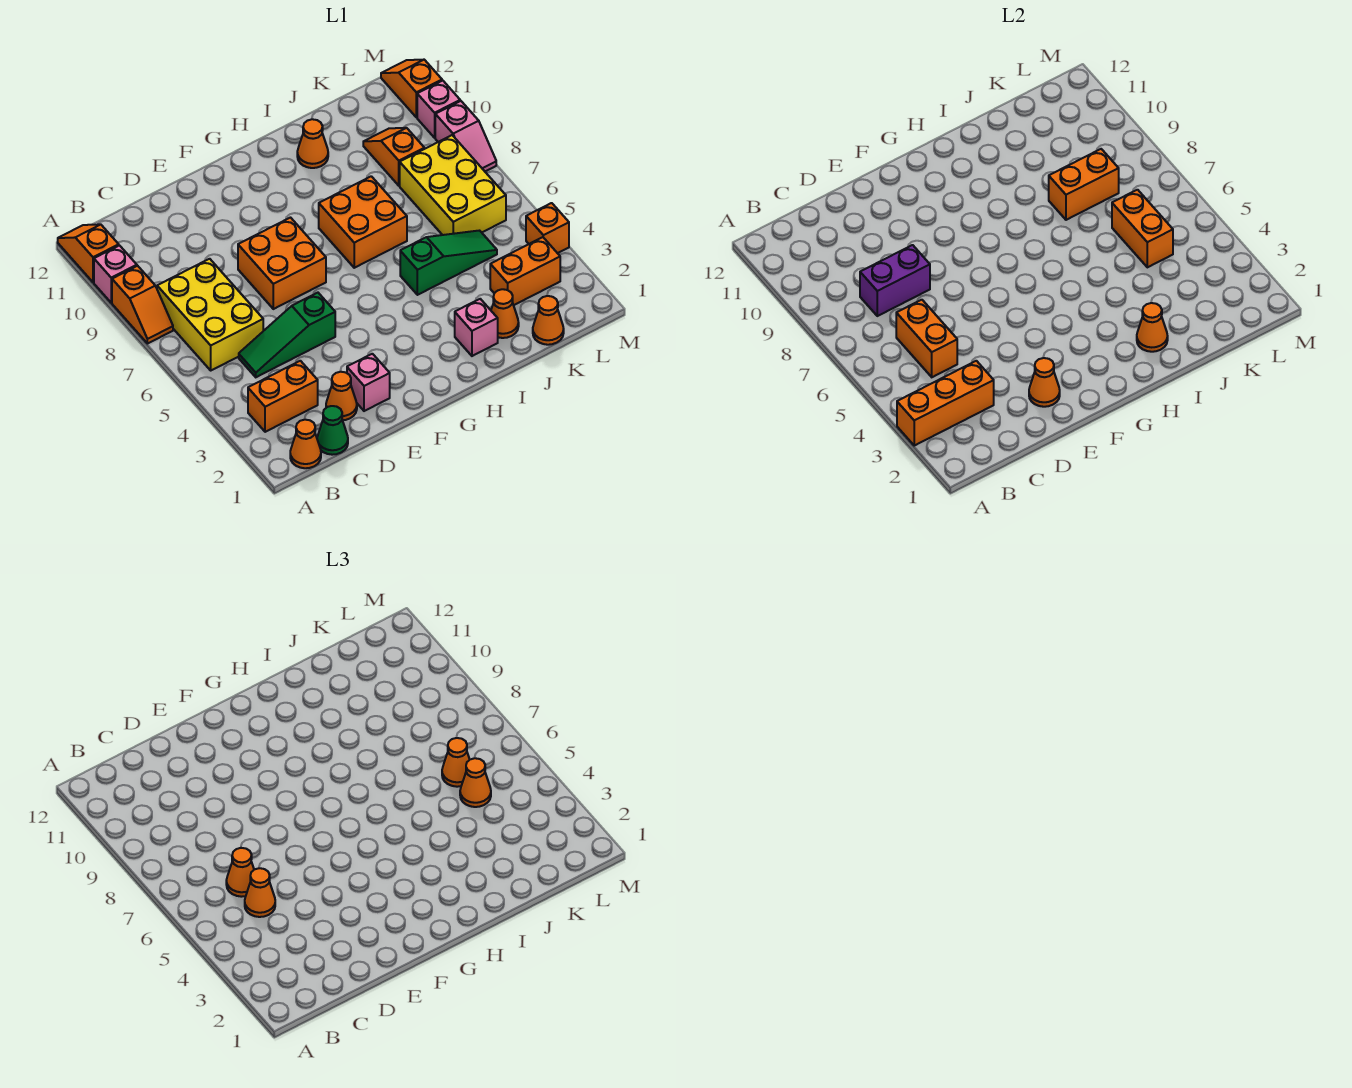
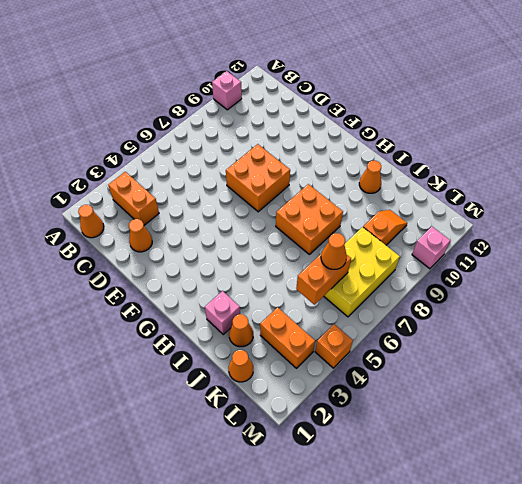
none -> orange slope A8:A9 level 1 top 9
none -> orange slope A11:A12 level 1 top 11
none -> yellow brick B6:C8 level 1
none -> green cone C1 level 1

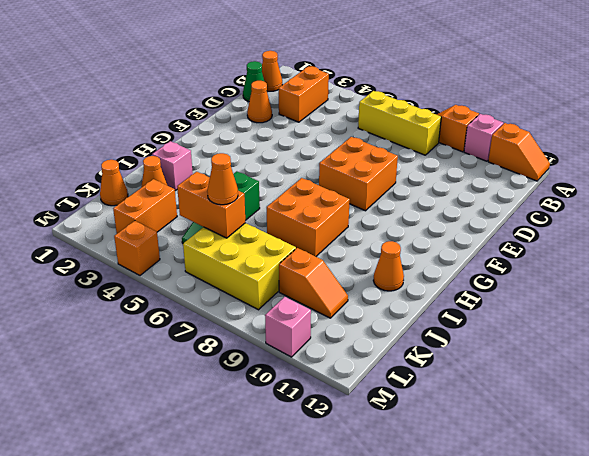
yellow brick B6:B8 level 1 -> yellow brick B6:C8 level 1
none -> green slope C5:E5 level 1 top E
none -> pink brick E2 level 1
none -> pink slope M8:M9 level 1 top 9
none -> orange slope M11:M12 level 1 top 11

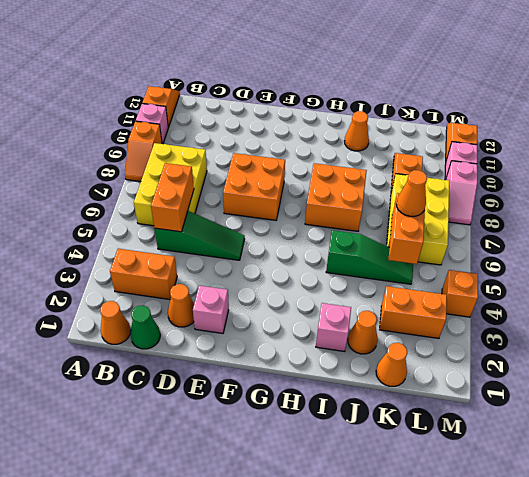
green slope C5:E5 level 1 top C -> green slope C5:E5 level 1 top E
none -> orange brick A3:C3 level 2
none -> purple brick C8:D8 level 2
none -> orange cone E2 level 2
none -> orange cone I2 level 2

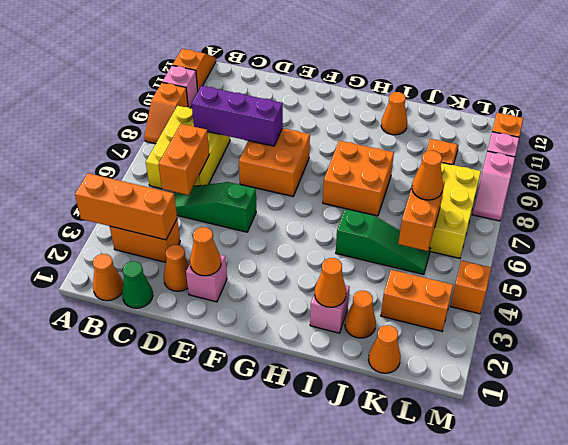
purple brick C8:E8 level 2 -> purple brick C8:D8 level 2
none -> orange brick J8:K8 level 2
none -> orange cone C5 level 3
none -> orange cone C6 level 3
none -> orange cone K5 level 3

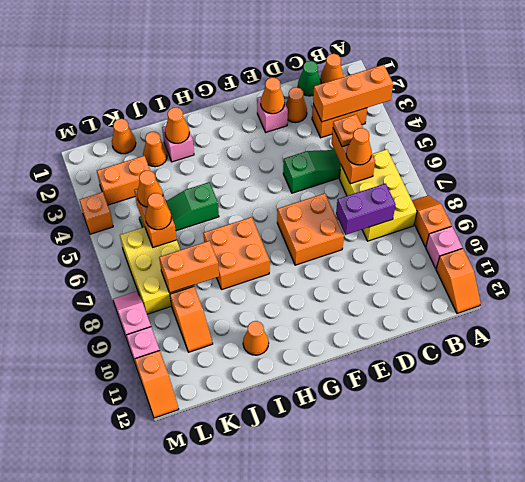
orange plate C5 level 3 -> orange cone C5 level 3

